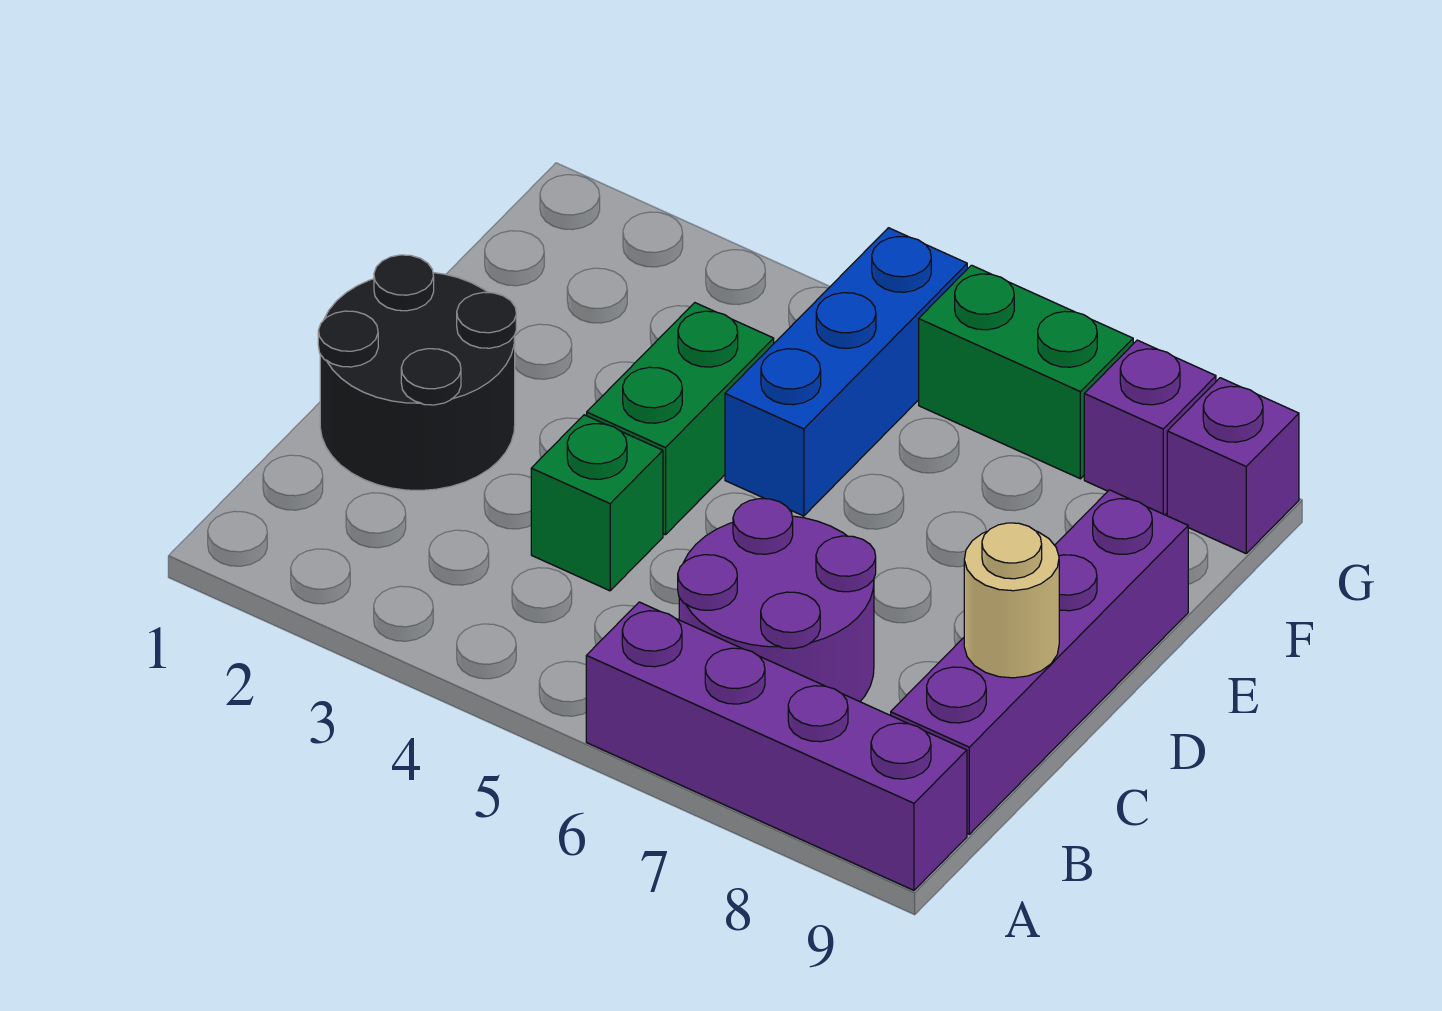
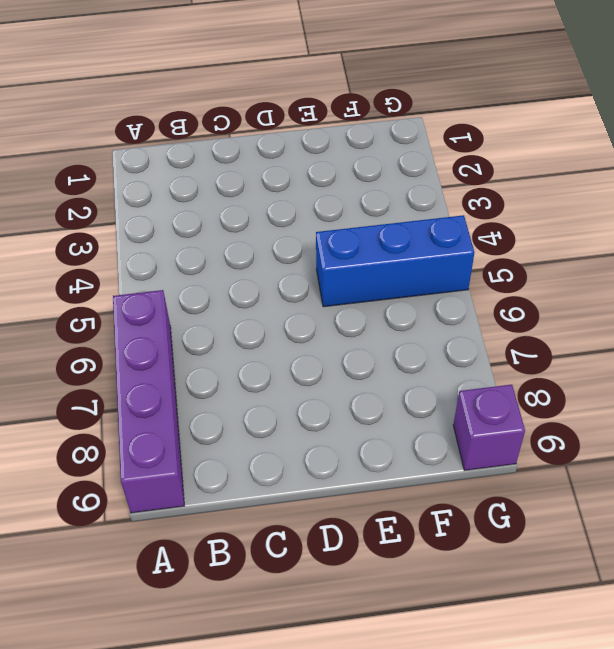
none -> purple round brick B6:C7 level 1
none -> purple brick B9:E9 level 1

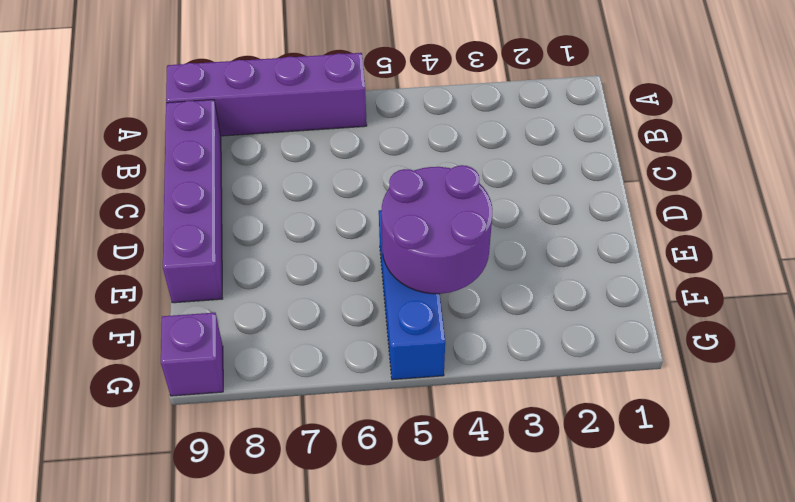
purple round brick E4:F5 level 2 -> purple round brick B6:C7 level 1
none -> black round brick C1:D2 level 1
none -> green brick C4 level 1

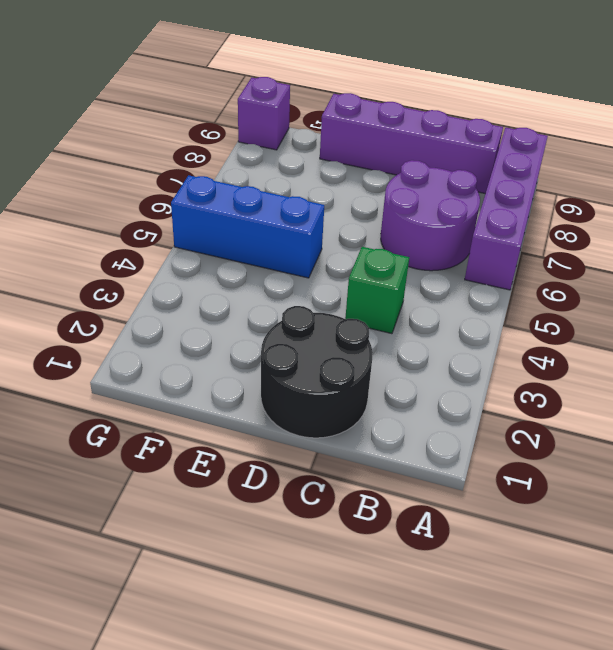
none -> green brick D4:E4 level 1
none -> green brick G6:G7 level 1

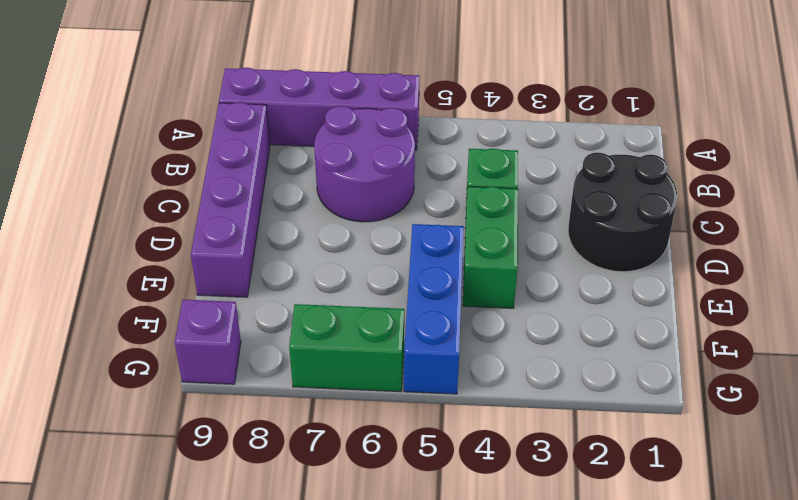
none -> purple brick G8 level 1
none -> tan round brick C9 level 2

